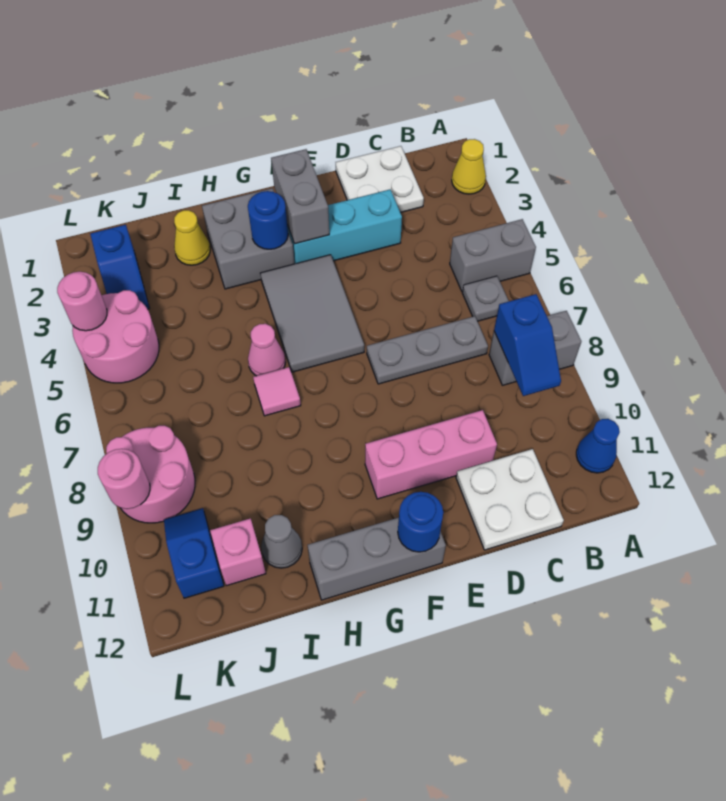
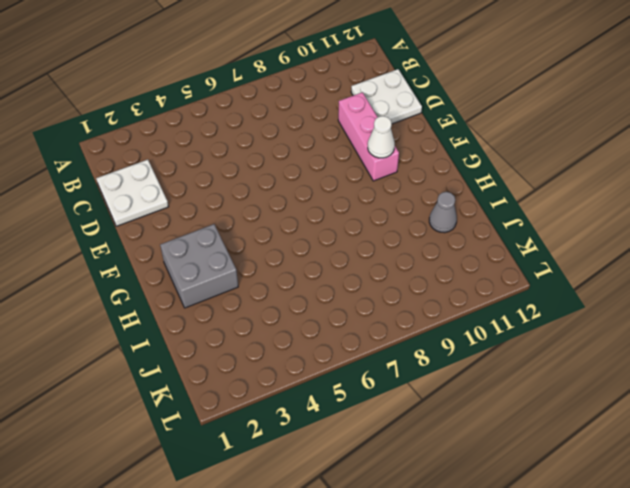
white cone F10 level 2 -> none
none -> yellow cone A2 level 1
none -> grey brick A5:B5 level 1
none -> grey brick A8:B8 level 1

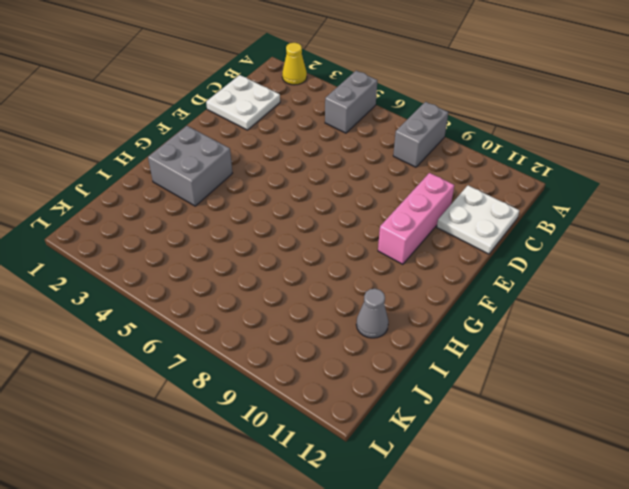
none -> blue cone A11 level 1
none -> grey plate B6 level 1
none -> grey plate C7:E7 level 1

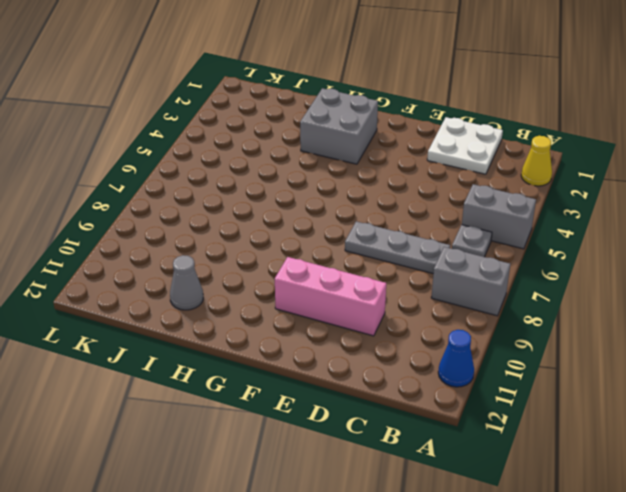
none -> white plate C11:D12 level 1
none -> cyan brick D3:F3 level 1
none -> grey tile F4:G6 level 1

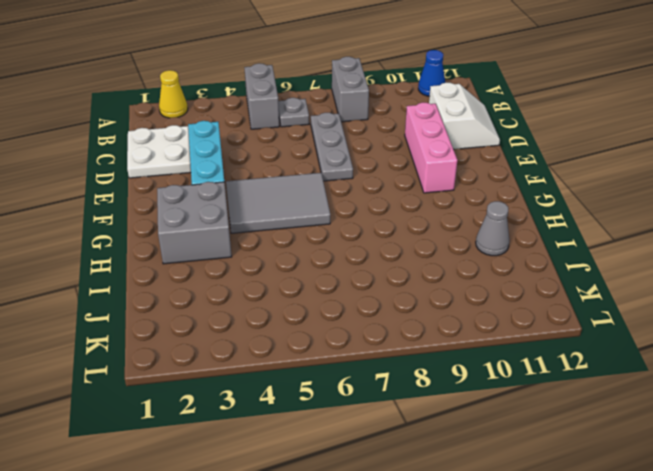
white slope C11:D12 level 1 top 11 -> white plate C11:D12 level 1
none -> grey brick F12:H12 level 1
none -> pink cone H6 level 1
none -> pink tile H7 level 1

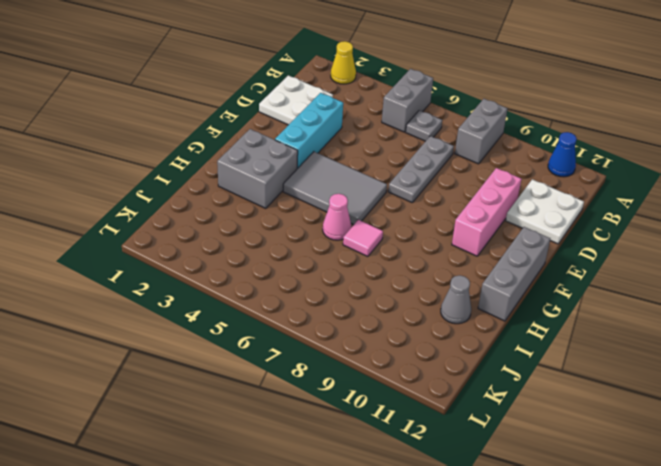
none -> yellow cone I2 level 1
none -> pink brick J11 level 1
none -> blue slope K2:K3 level 1 top 2

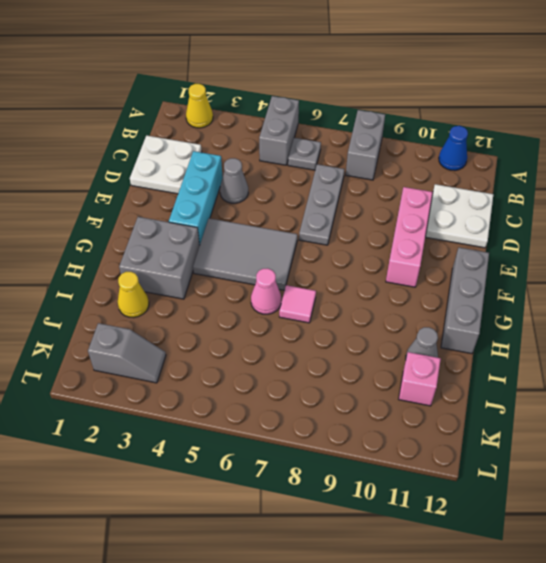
grey cone D4 level 1 -> none
grey slope K2:K3 level 1 top 2 -> blue slope K2:K3 level 1 top 2
none -> pink round brick K4:L5 level 1
none -> pink round brick K8:L9 level 1
none -> blue slope K10:K11 level 1 top 11

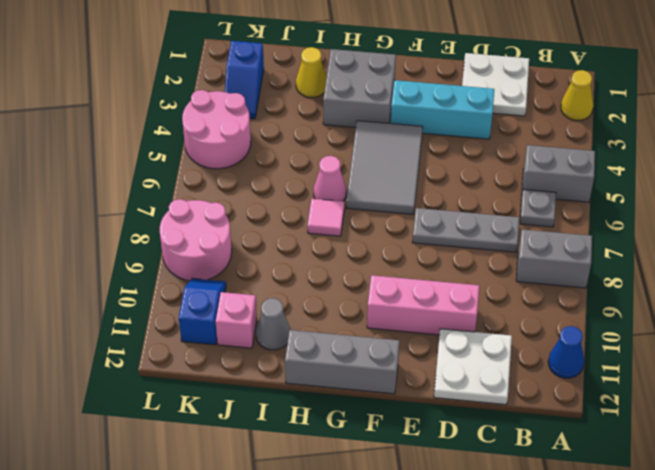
none -> blue slope B8:B9 level 2 top 8
none -> grey brick F2:F3 level 2
none -> blue round brick F12 level 2

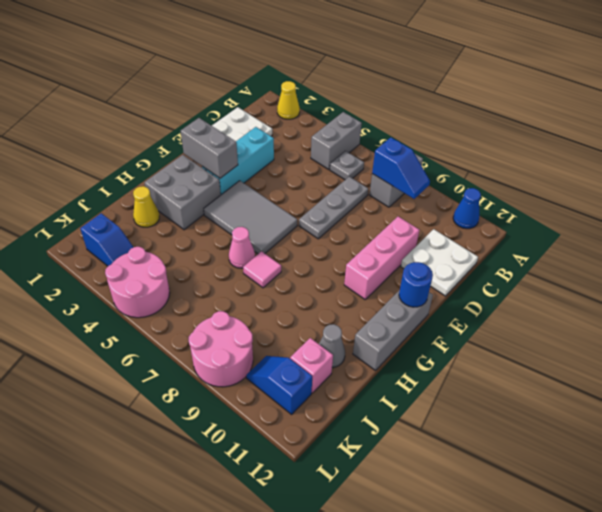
none -> blue round brick G3 level 2
none -> pink round brick L4 level 2
none -> pink round brick L9 level 2

